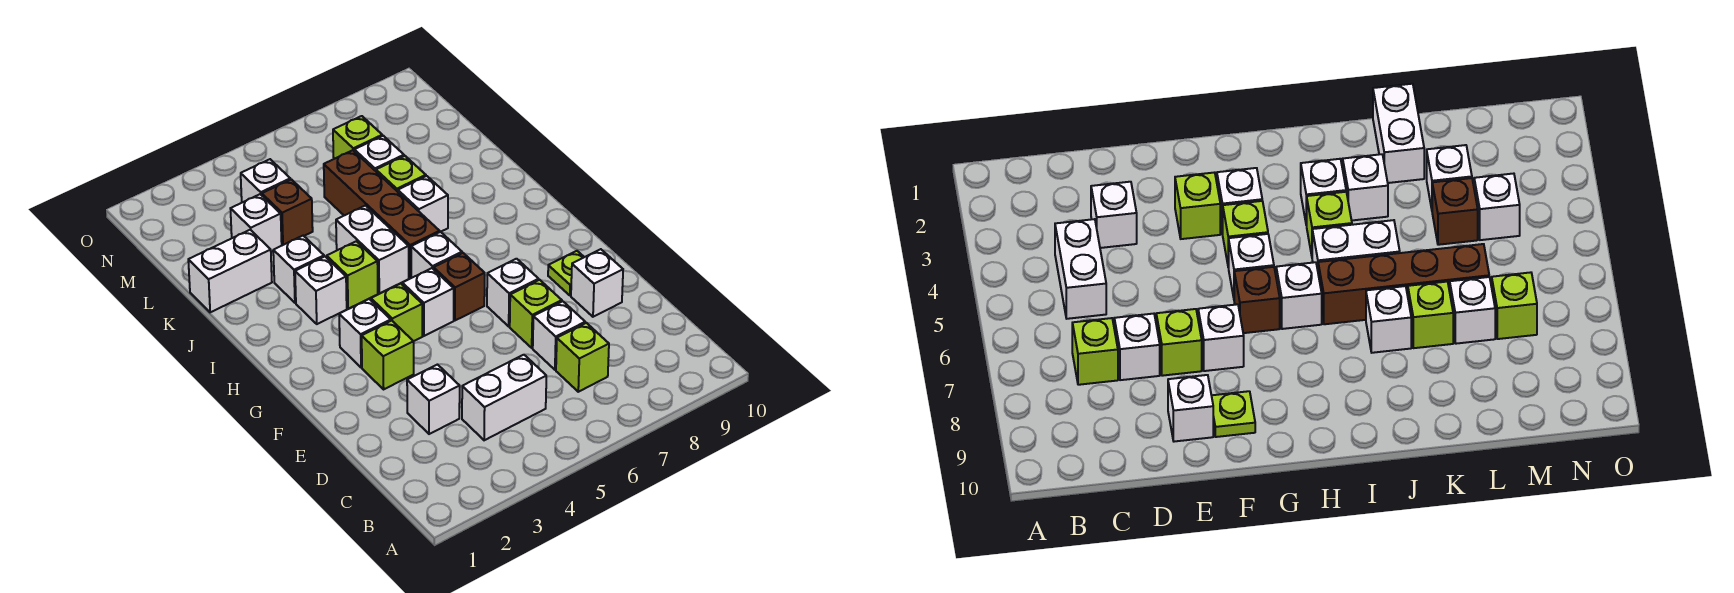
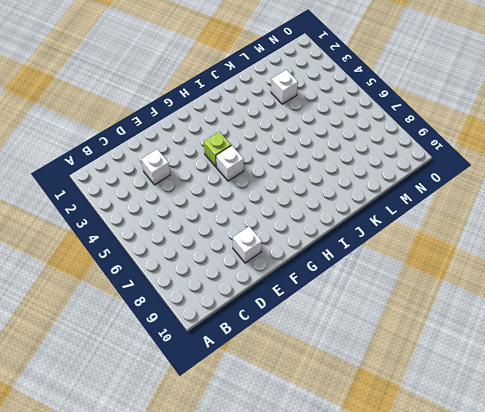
none -> white brick C4:C5 level 1
none -> lime brick C7 level 1
none -> white brick D7 level 1

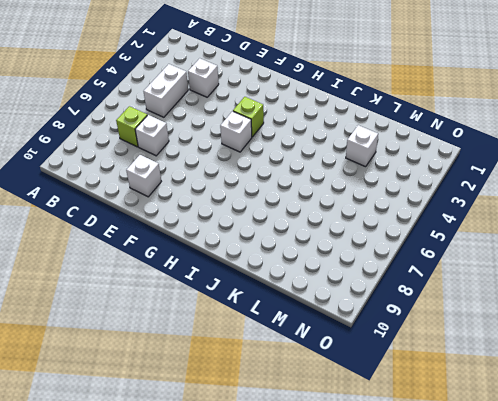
none -> lime brick E7 level 1
none -> lime brick F3 level 1
none -> white brick F7 level 1

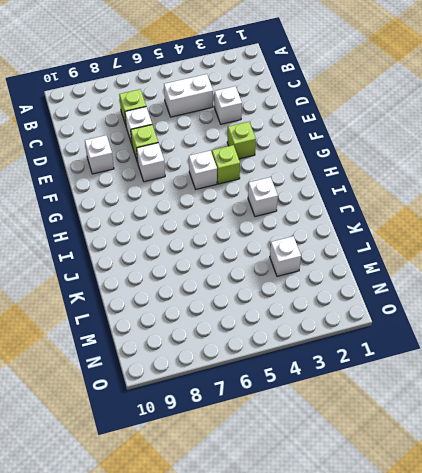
none -> lime plate F9 level 1
none -> white brick G3 level 1
none -> brown brick G6 level 1

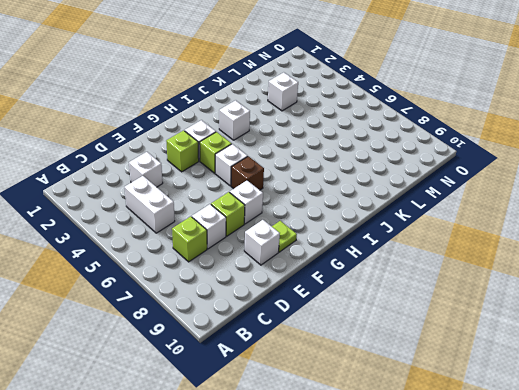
none -> white brick H6 level 1
none -> lime brick I4 level 1
none -> white brick I5:J5 level 1

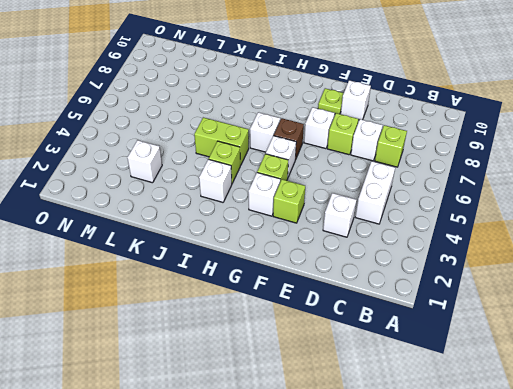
lime brick I5:J5 level 1 -> white brick I5:J5 level 1
none -> brown brick I6:L6 level 1
none -> white brick J3 level 1
none -> white brick J7 level 1

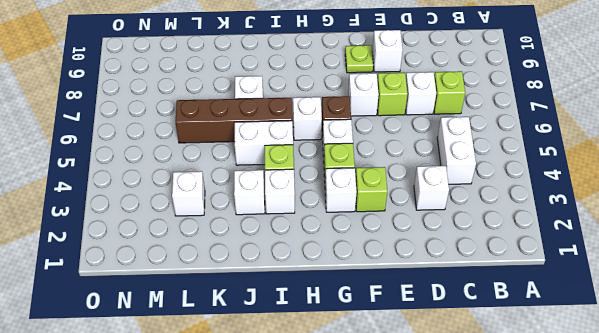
none -> white brick K1:K2 level 1
none -> lime brick K7 level 1
none -> brown brick L4 level 1

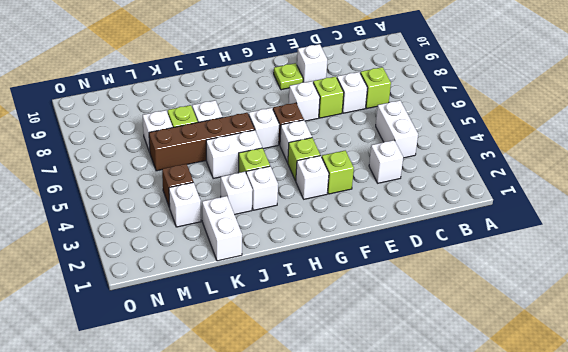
none -> white brick M4 level 1
none -> lime brick M7 level 1

